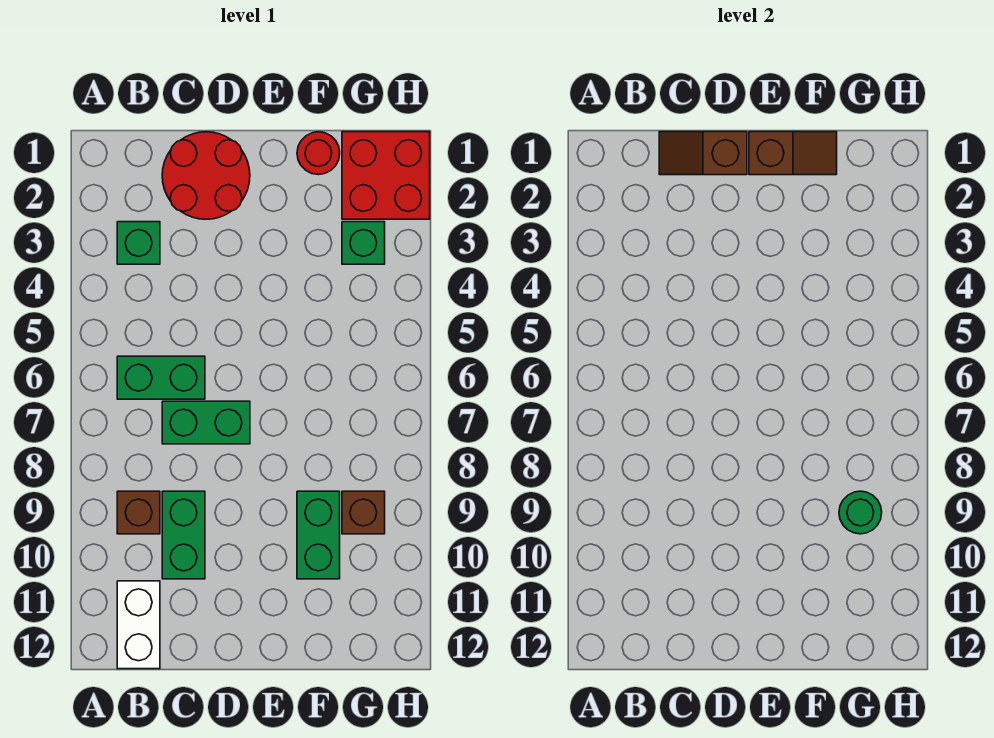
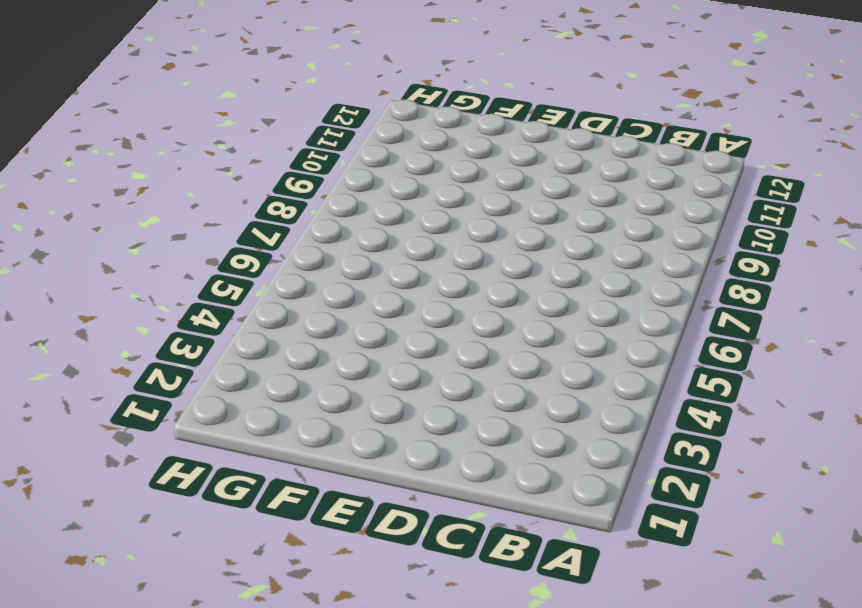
none -> green brick B3 level 1
none -> green brick B6:C6 level 1
none -> brown brick B9 level 1

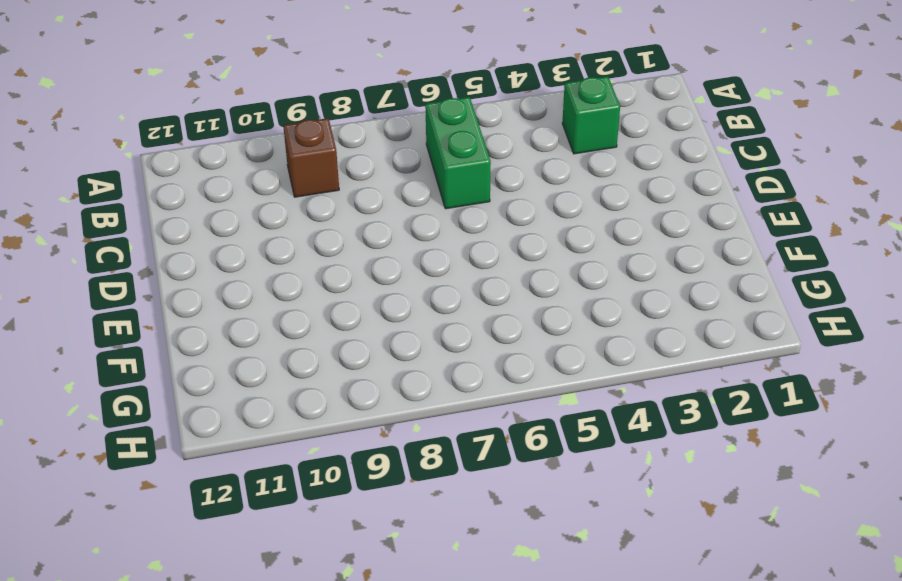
none -> white brick B11:B12 level 1
none -> red round brick C1:D2 level 1
none -> green brick C7:D7 level 1

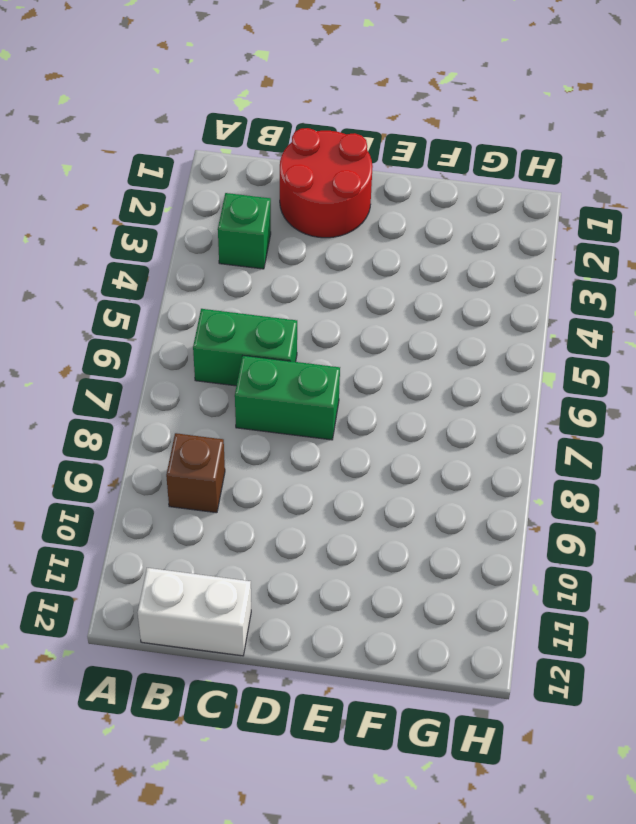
white brick B12:C12 level 1 -> white brick B11:B12 level 1
none -> green brick C9:C10 level 1
none -> red round brick F1 level 1
none -> green brick F9:F10 level 1

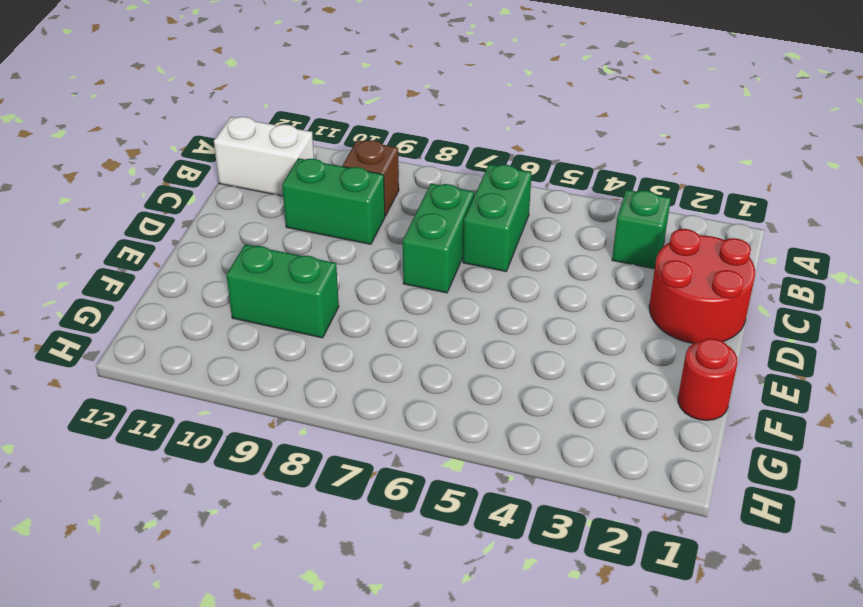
none -> red brick G1:H2 level 1
none -> green brick G3 level 1
none -> brown brick G9 level 1

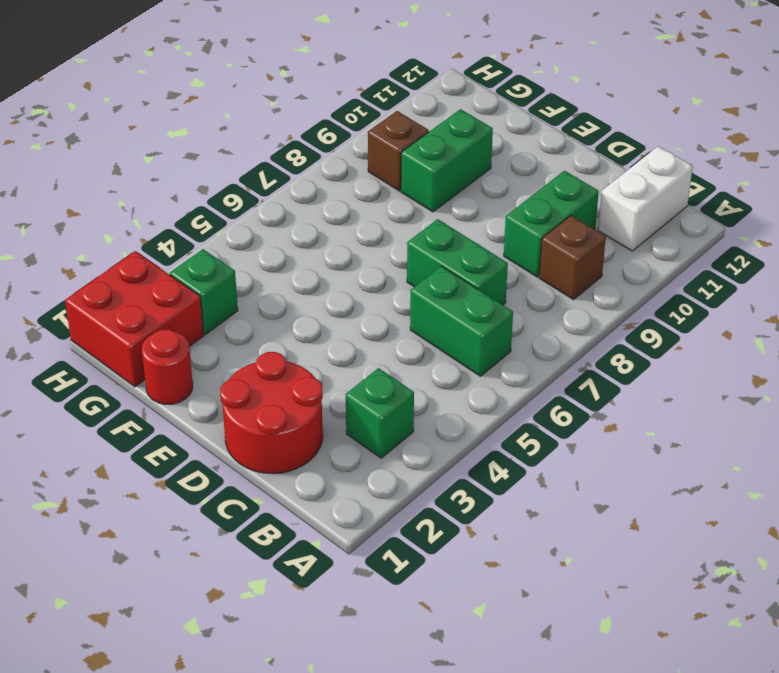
none -> brown slope C1:D1 level 2 top D
none -> brown slope E1:F1 level 2 top E
none -> green round brick G9 level 2

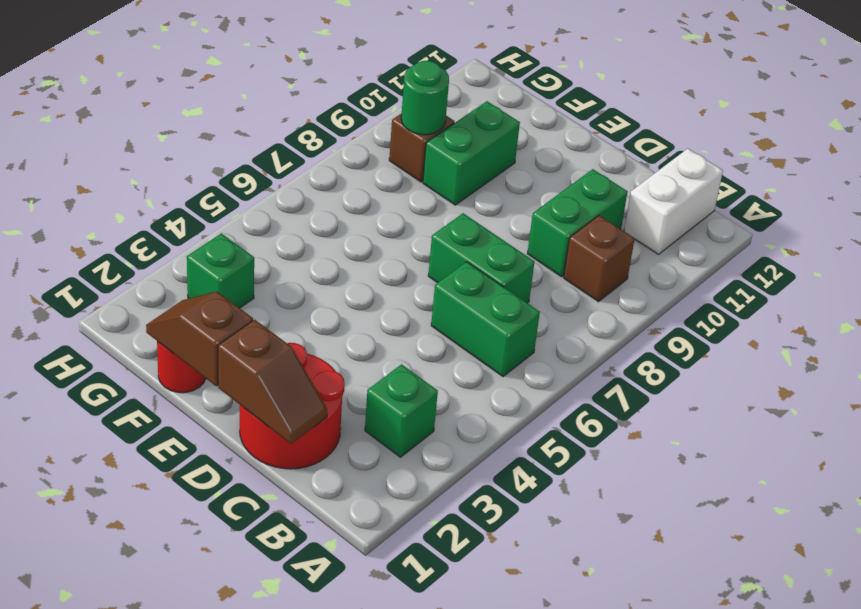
none -> red brick G1:H2 level 1

